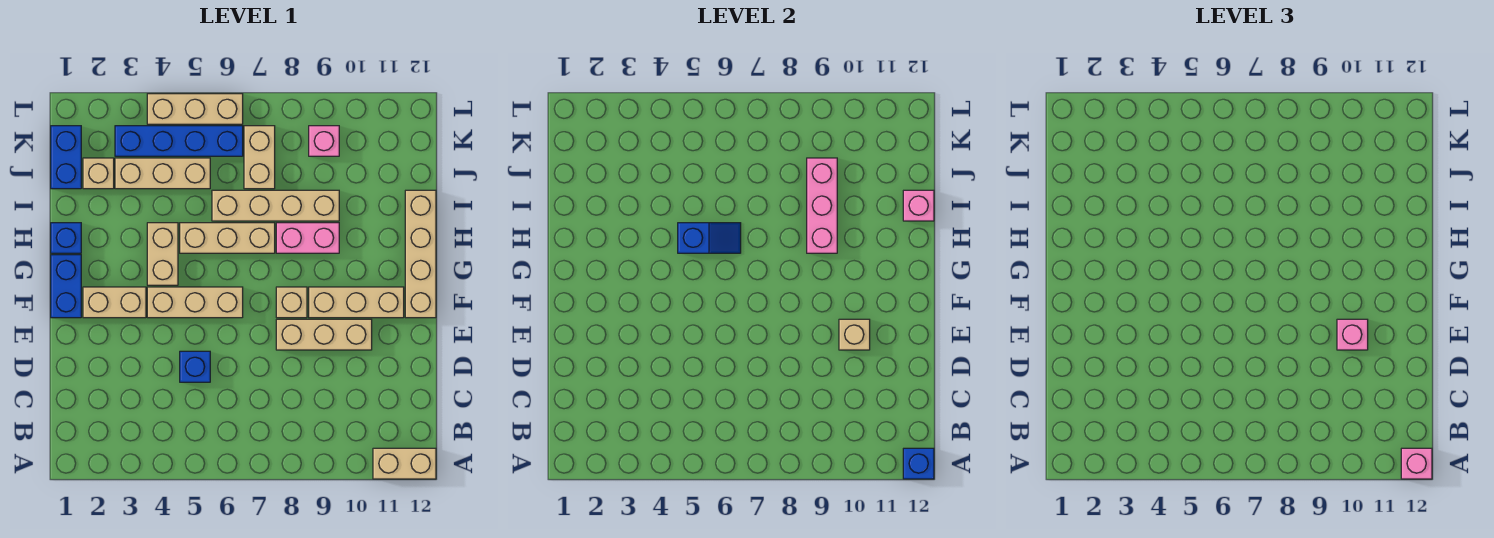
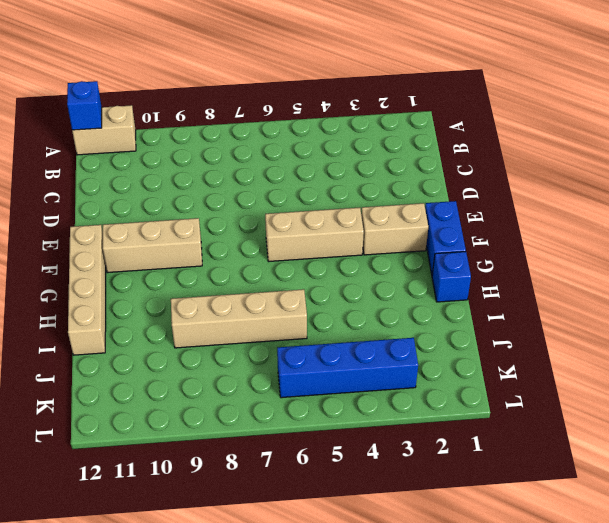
none -> blue brick D5 level 1
none -> tan brick E8:E10 level 1
none -> tan brick F8 level 1

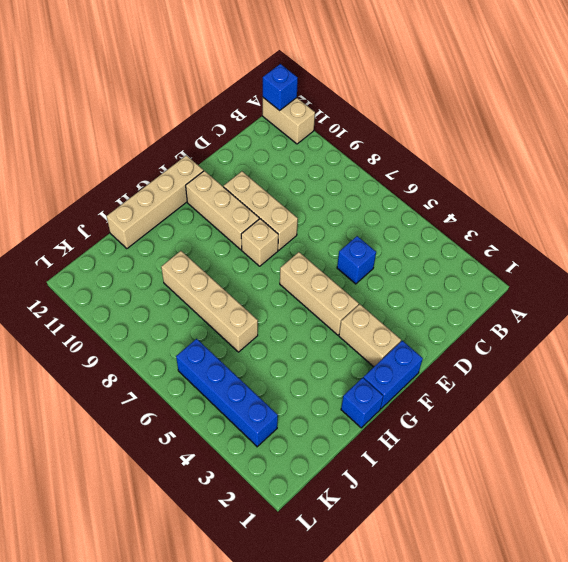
none -> tan brick G4:H4 level 1
none -> tan brick H5:H7 level 1
none -> pink brick H8:H9 level 1

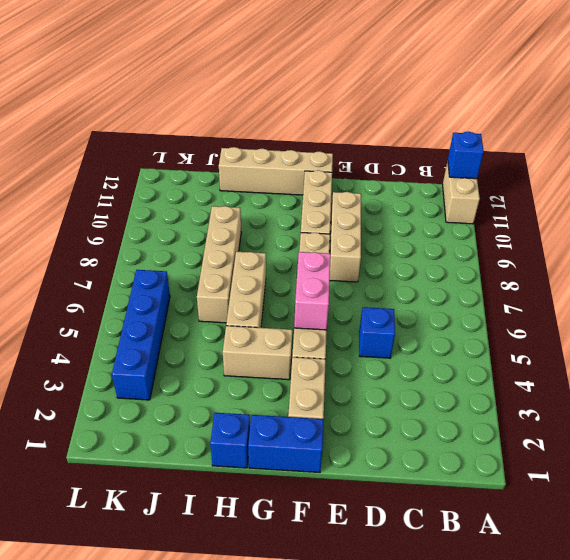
pink brick F5:F6 level 2 -> pink brick H8:H9 level 1
none -> blue brick J1:K1 level 1
none -> tan brick J2 level 1
none -> tan brick J3:J5 level 1

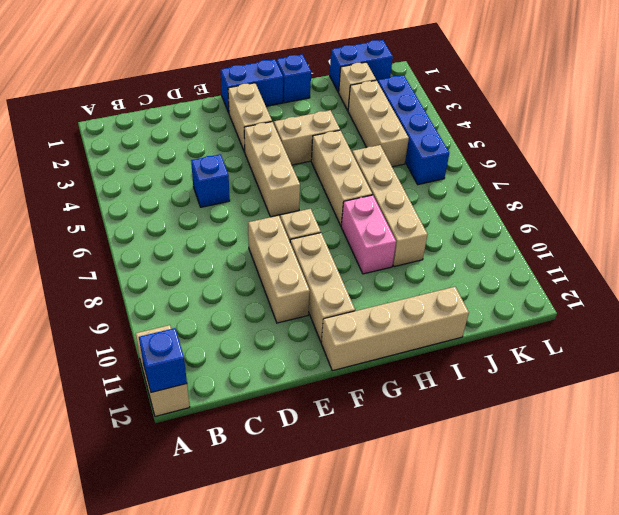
none -> tan brick J7:K7 level 1
none -> pink brick K9 level 1
none -> tan brick L4:L6 level 1

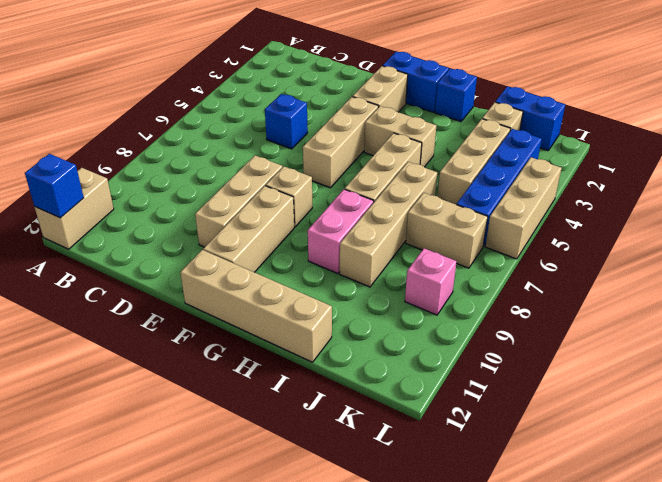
none -> tan brick E10 level 2
none -> blue slope H5:H6 level 2 top 5
none -> pink brick H9:J9 level 2

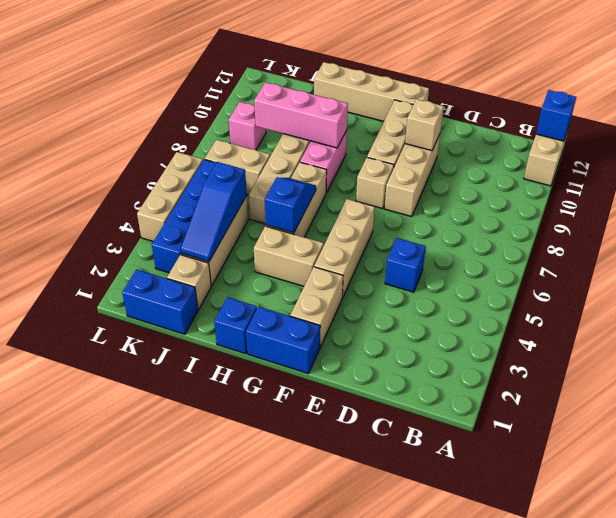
blue slope J3:J5 level 2 top 5 -> none
none -> pink brick I12 level 2
none -> pink brick A12 level 3
none -> pink brick E10 level 3

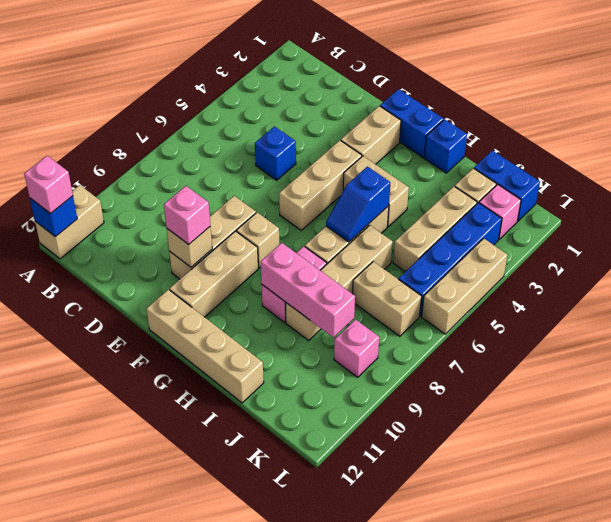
pink brick K2 level 1 -> pink brick I12 level 2

